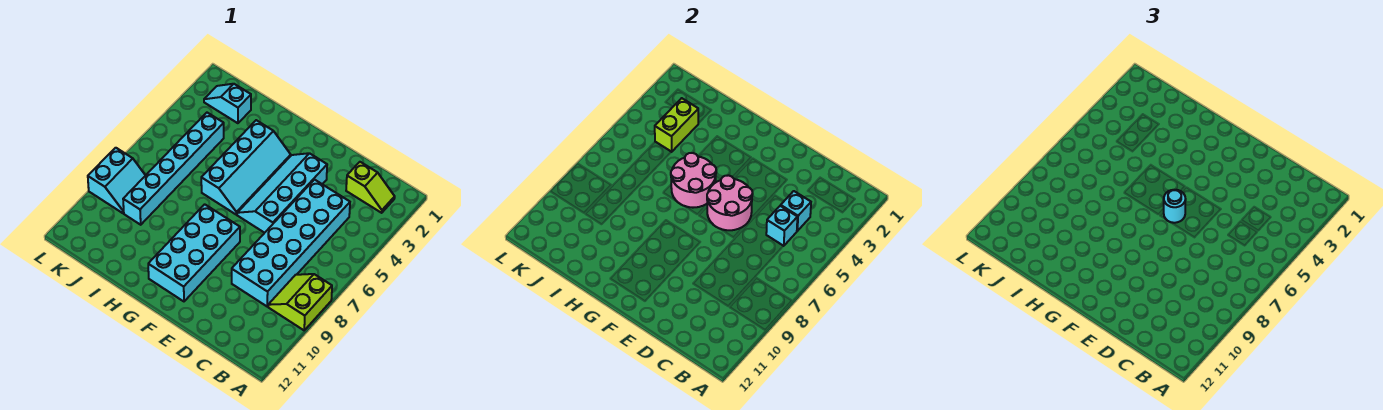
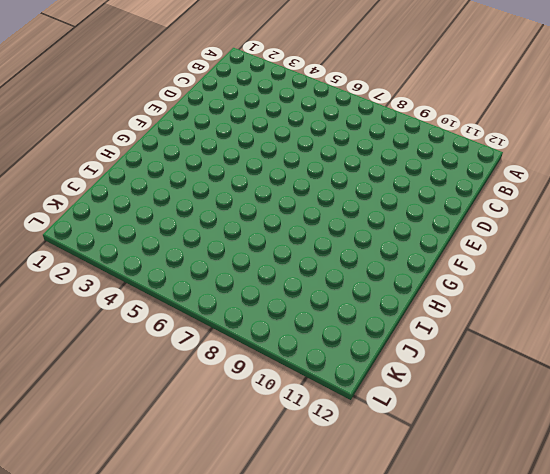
none -> lime slope A8:B9 level 1 top A
none -> lime slope B2:C2 level 1 top C
none -> cyan brick C4:D9 level 1

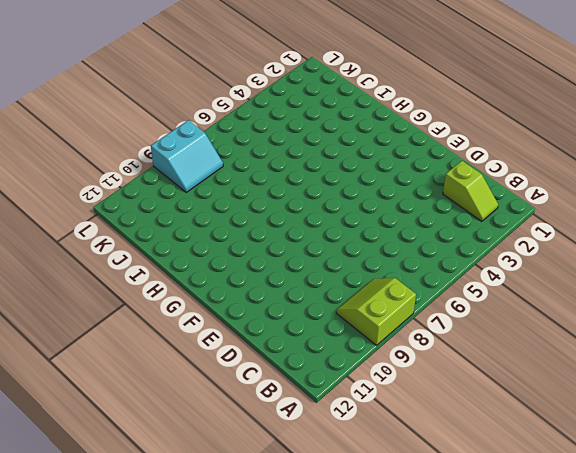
none -> cyan brick C4:D9 level 1
none -> cyan slope E3:F6 level 1 top E
none -> cyan brick F8:G11 level 1

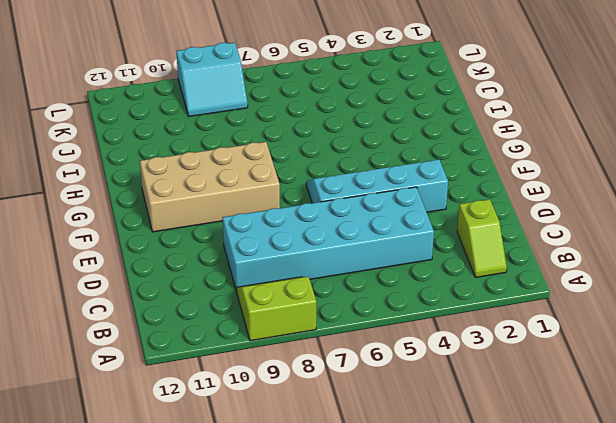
tan brick F8:G11 level 1 -> cyan brick F8:G11 level 1
none -> cyan slope G3:H6 level 1 top H
none -> cyan slope J2:K2 level 1 top J
none -> cyan brick J4:J9 level 1

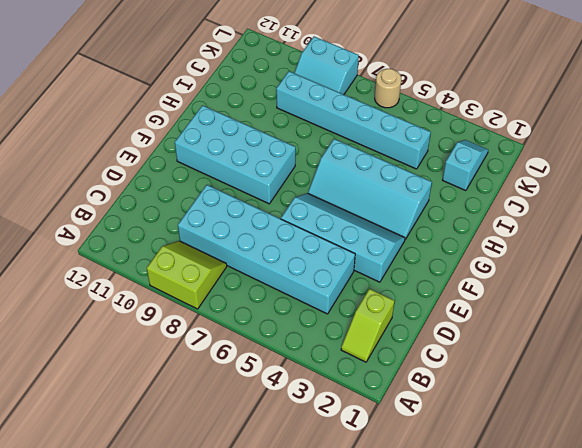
tan round brick L6 level 1 -> none
none -> cyan brick C4 level 2
none -> cyan brick C5 level 2
none -> pink round brick E5:F6 level 2

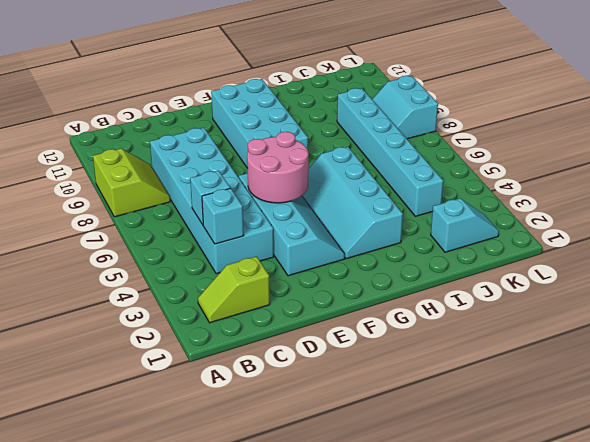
none -> pink round brick G5:H6 level 2
none -> lime brick J3:J4 level 2
none -> cyan round brick F6 level 3

